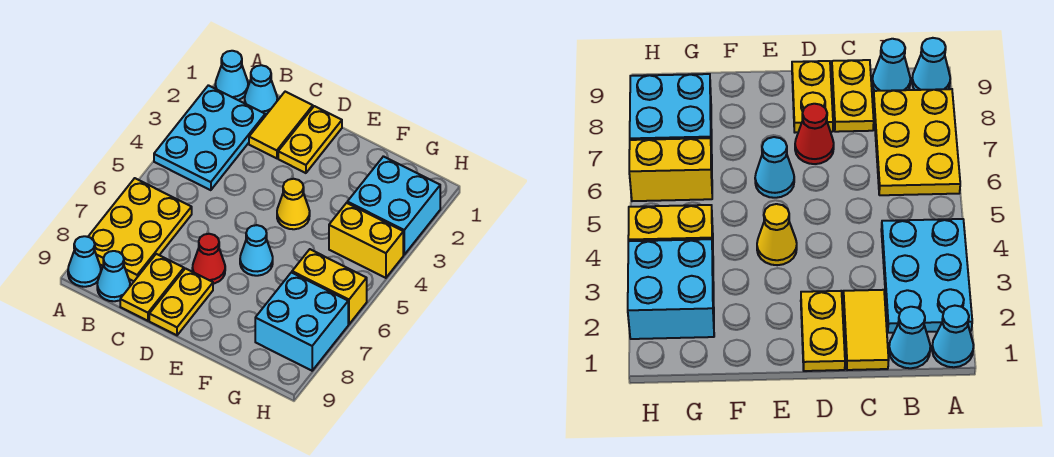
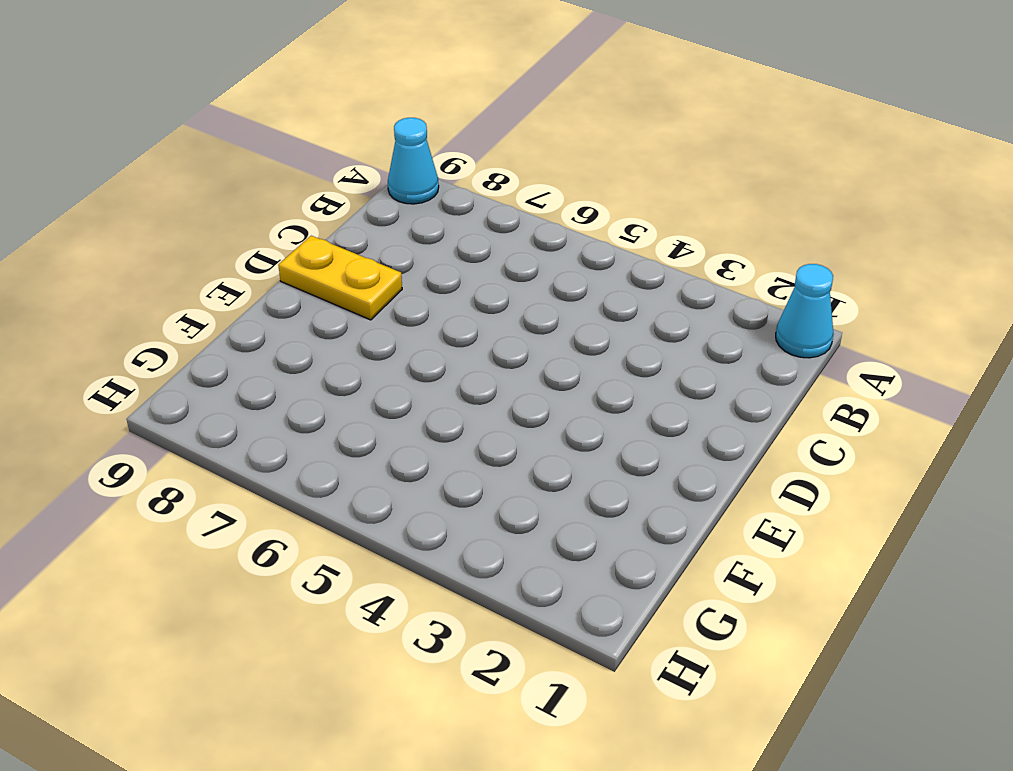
none -> cyan plate A2:B4 level 1
none -> yellow plate A6:B8 level 1
none -> cyan cone B1 level 1

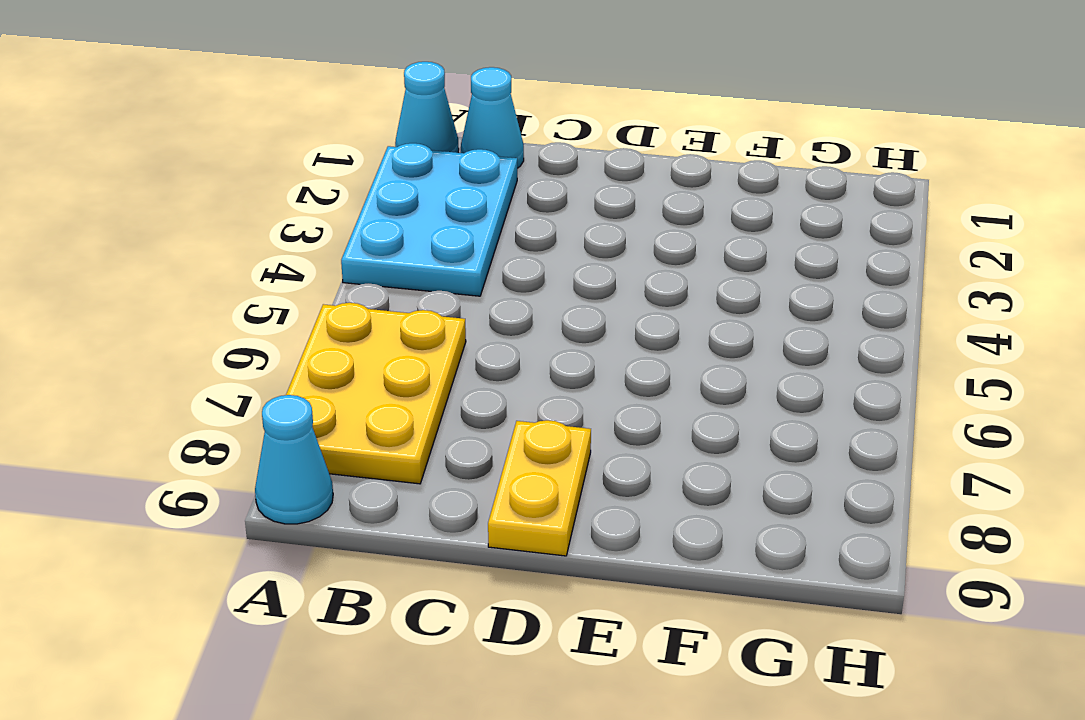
none -> cyan cone B9 level 1
none -> yellow tile C1:C2 level 1
none -> yellow plate C8:C9 level 1

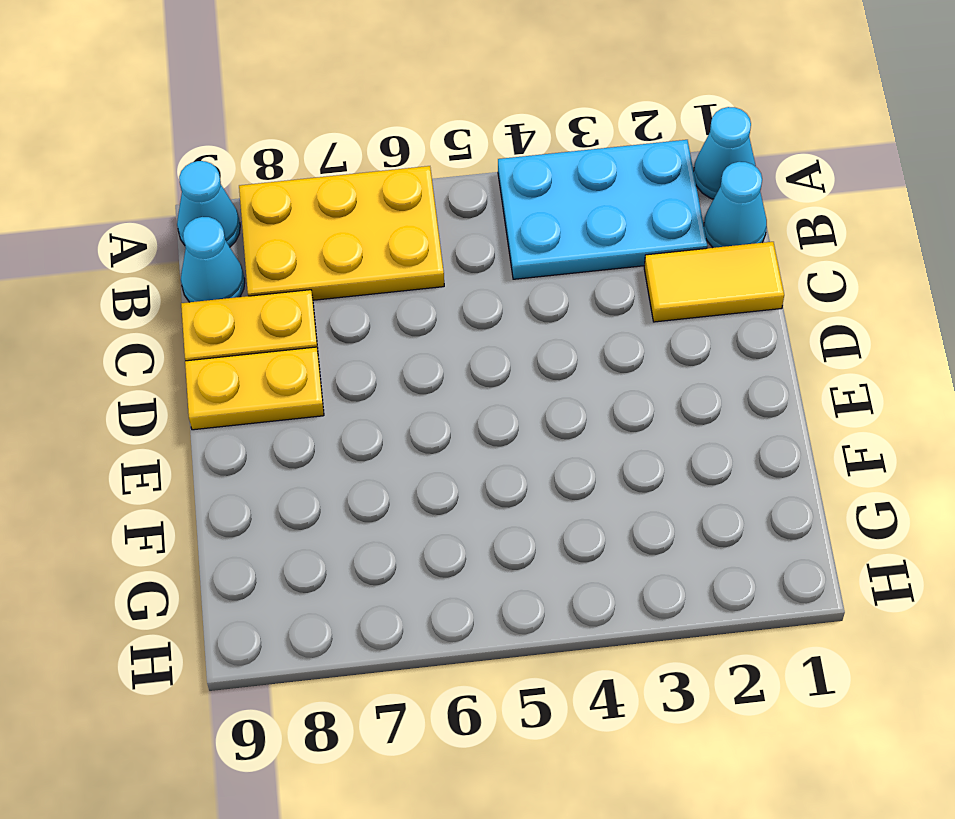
none -> yellow plate D1:D2 level 1
none -> red cone D7 level 1
none -> yellow cone E4 level 1

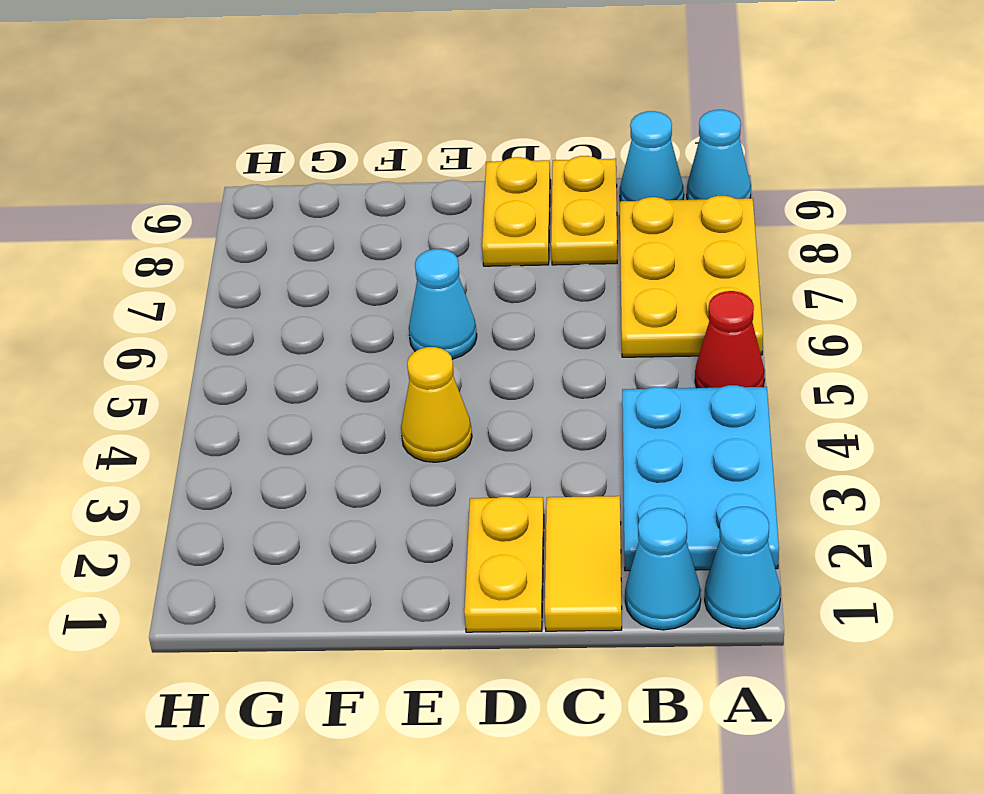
red cone A5 level 1 -> red cone D7 level 1
none -> cyan brick G2:H3 level 1
none -> yellow brick G4:H4 level 1
none -> yellow brick G6:H6 level 1

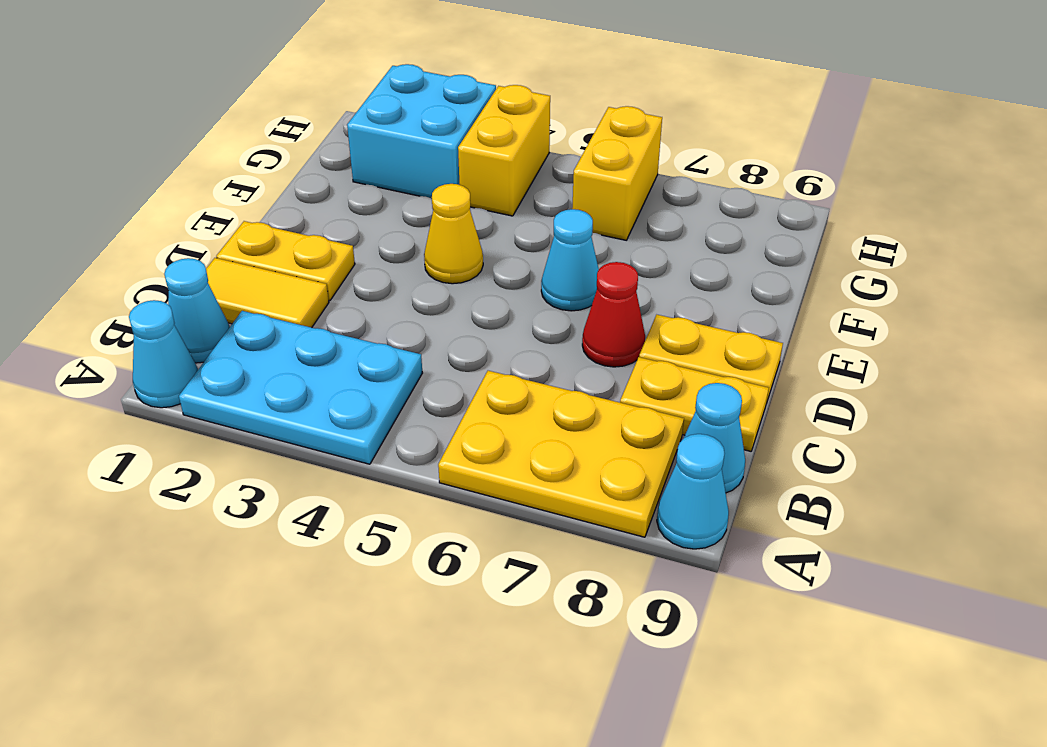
none -> cyan brick G7:H8 level 1

